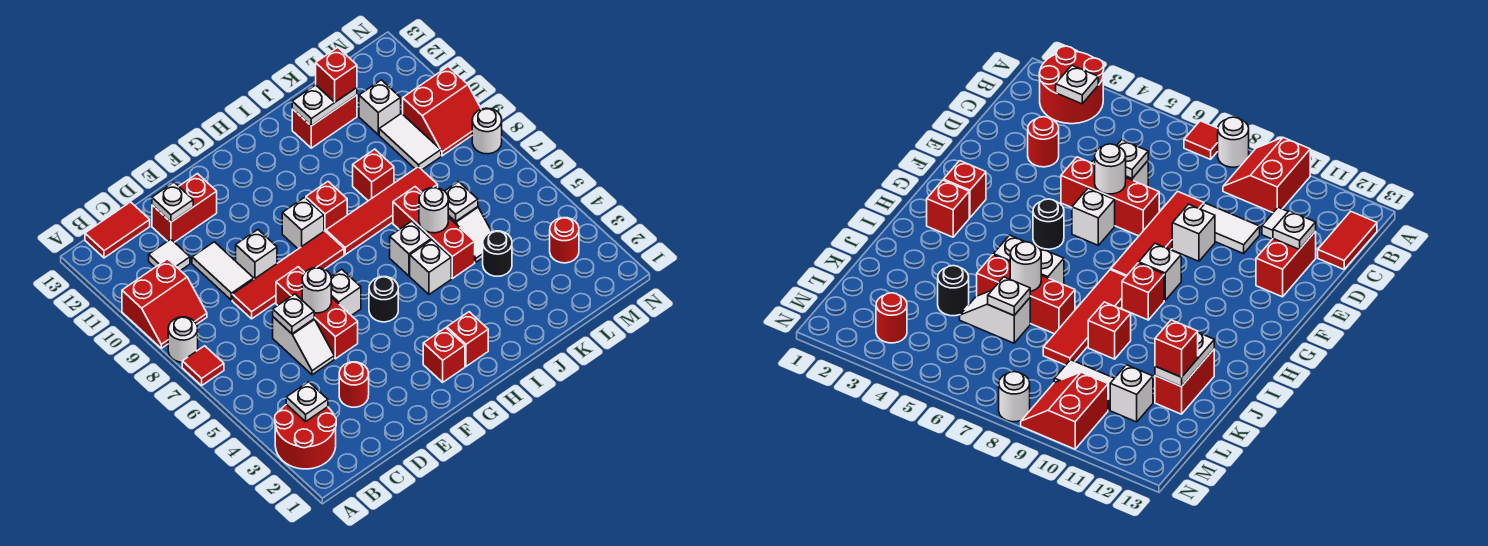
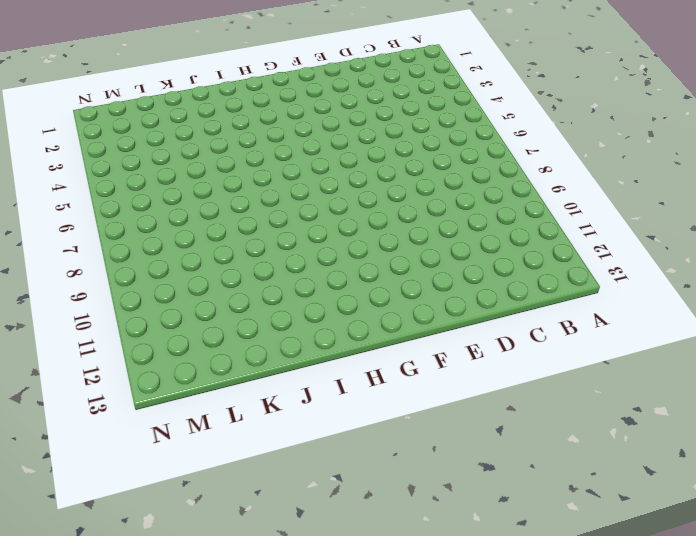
none -> red round brick A2:B3 level 1
none -> red tile A7 level 1
none -> white round brick A8 level 1
none -> red slope A9:B10 level 1 top 10

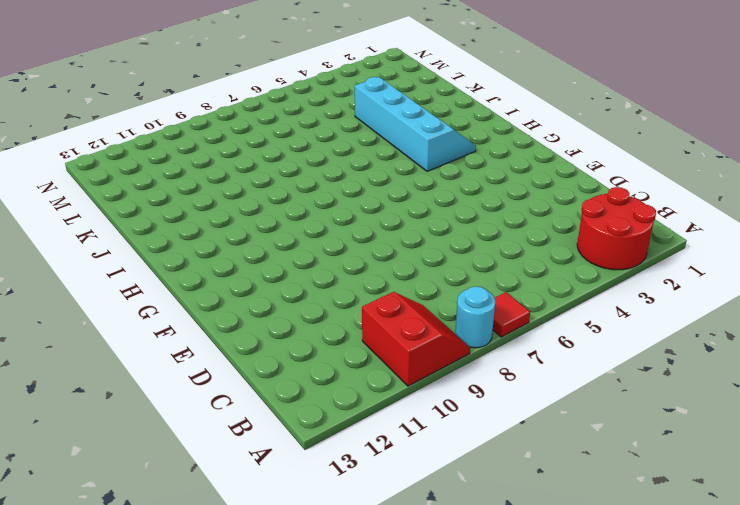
cyan round brick A8 level 1 -> white round brick A8 level 1
cyan slope H3:K4 level 1 top 4 -> black round brick K4 level 1
none -> red tile B13:C13 level 1
none -> white tile C11 level 1
none -> red round brick D3 level 1
none -> white slope D5:D6 level 1 top 6

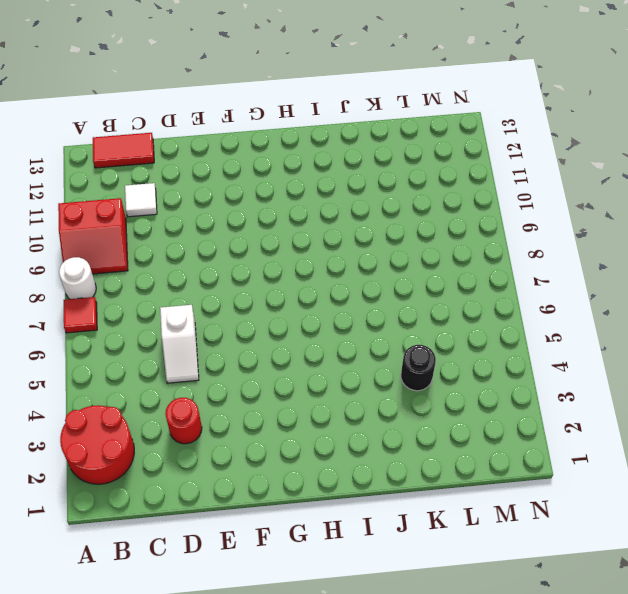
none -> red tile D8:G8 level 1
none -> white tile D9:D10 level 1
none -> red brick D12:E12 level 1
none -> red brick E5:E7 level 1

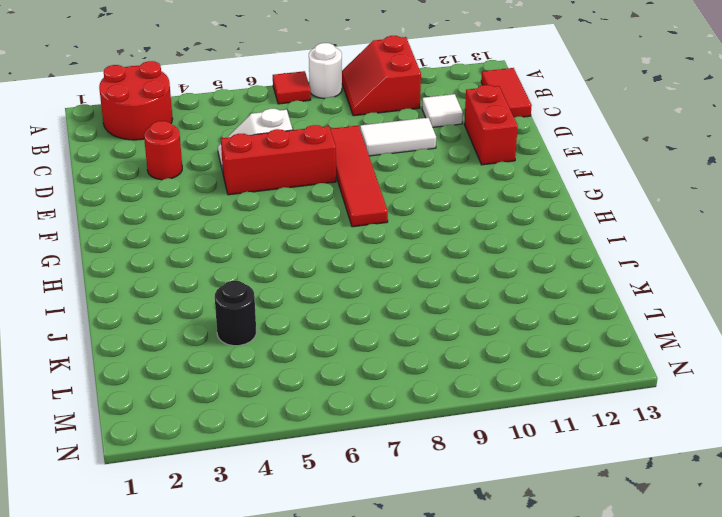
none -> white brick E9 level 1
none -> white brick F6 level 1
none -> red brick G2 level 1
none -> black round brick G5 level 1

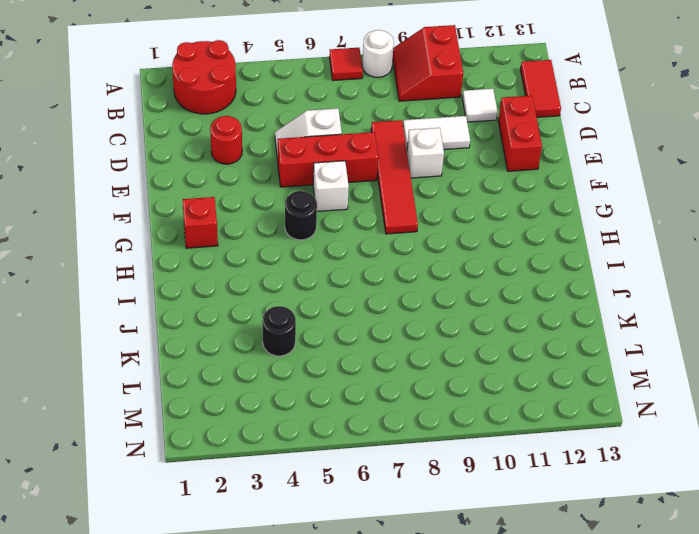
none -> white brick G9 level 1
none -> red brick H2 level 1
none -> red tile H8:K8 level 1
none -> red brick H9 level 1

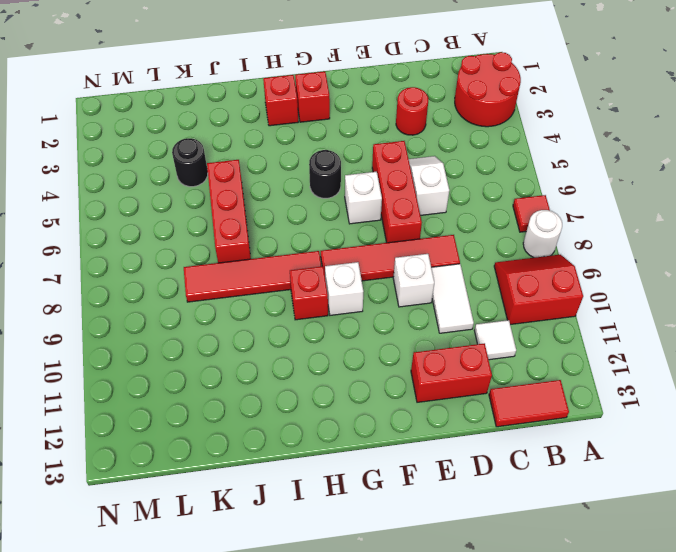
none -> white brick I5 level 1
none -> white brick I6 level 1
none -> red brick J9 level 1
none -> red brick J12:K12 level 1

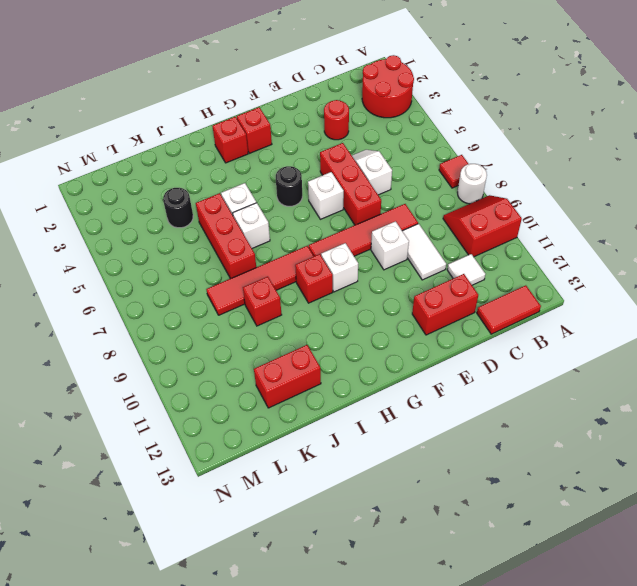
none -> white slope K5:K6 level 1 top 6
none -> white tile L9:L10 level 1
none -> white brick L11 level 1
none -> red round brick M3 level 1

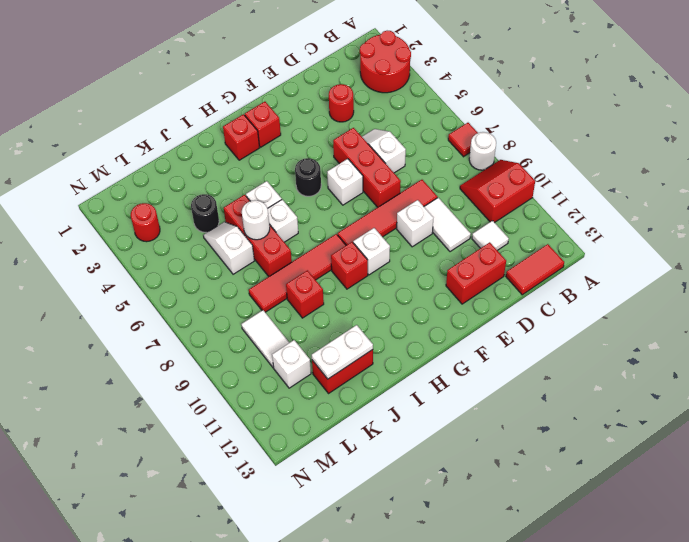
none -> red slope M9:N10 level 1 top 10
none -> white round brick N8 level 1
none -> white plate B3 level 2
none -> white plate D6 level 2

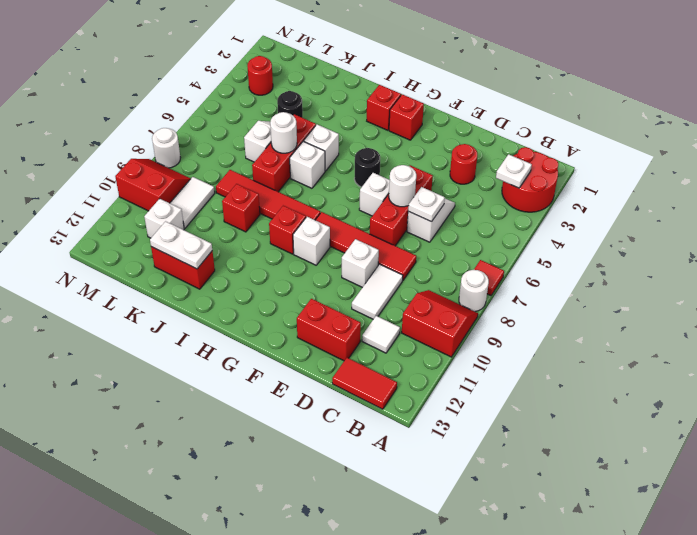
none -> white plate D12 level 2
none -> white plate K6 level 2
none -> red brick K12 level 3

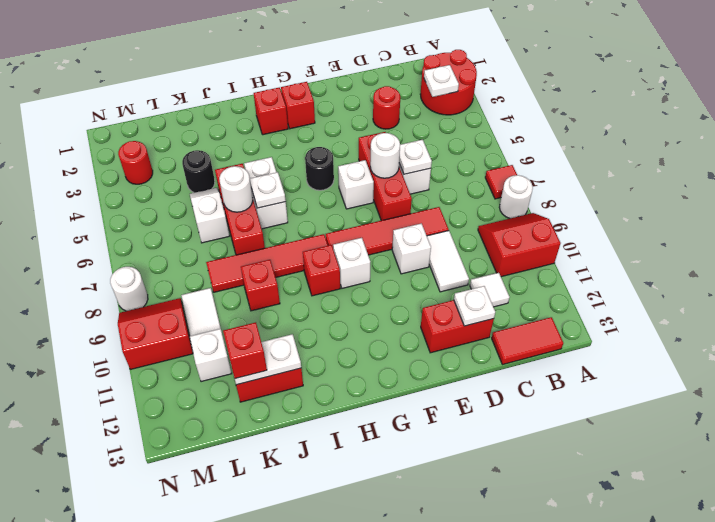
white plate I6 level 2 -> white plate K6 level 2

